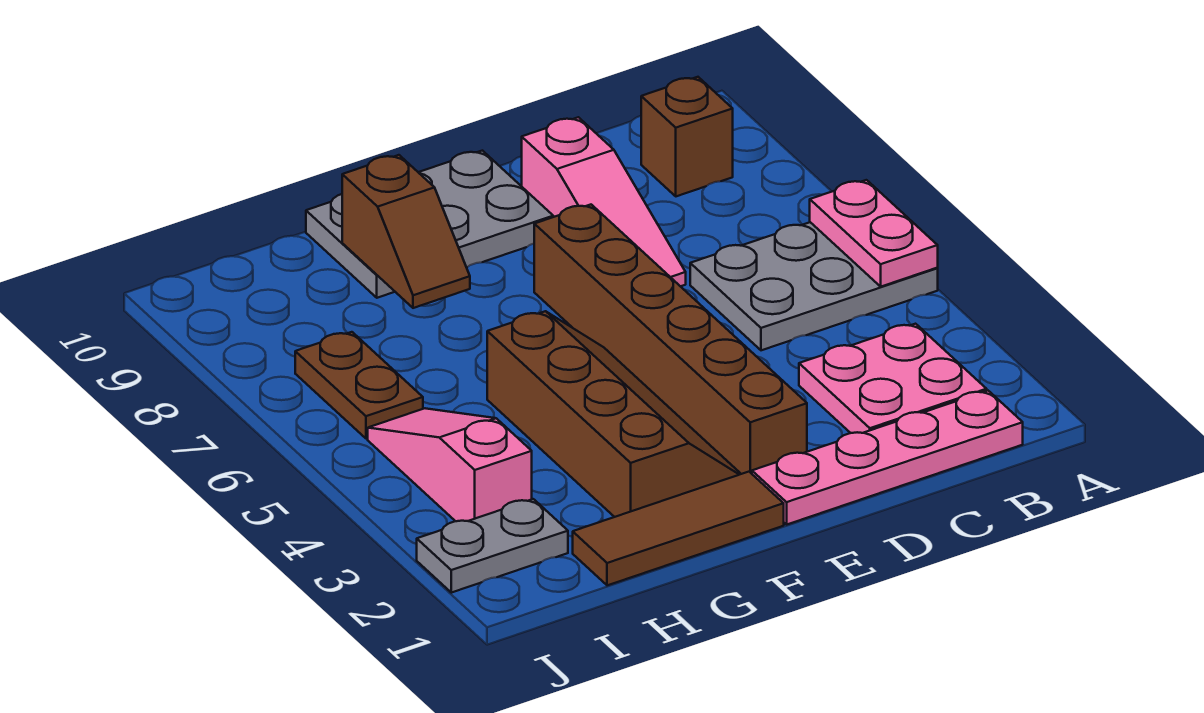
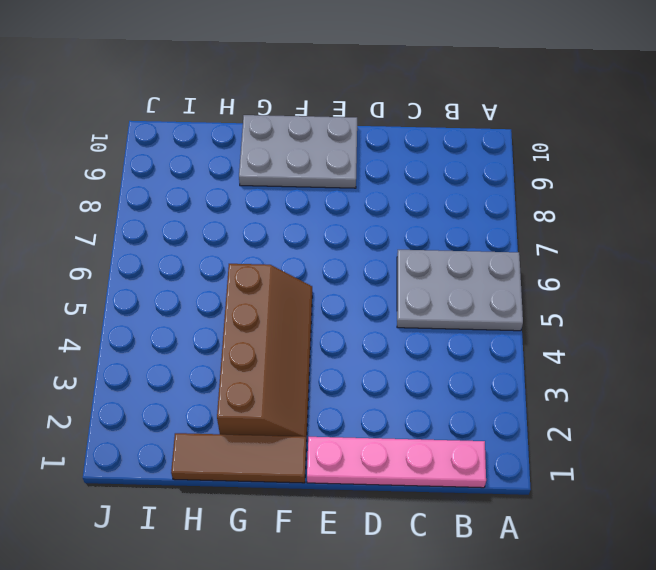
none -> pink plate B2:C3 level 1
none -> brown brick B9 level 1
none -> pink slope D7:D9 level 1 top 9

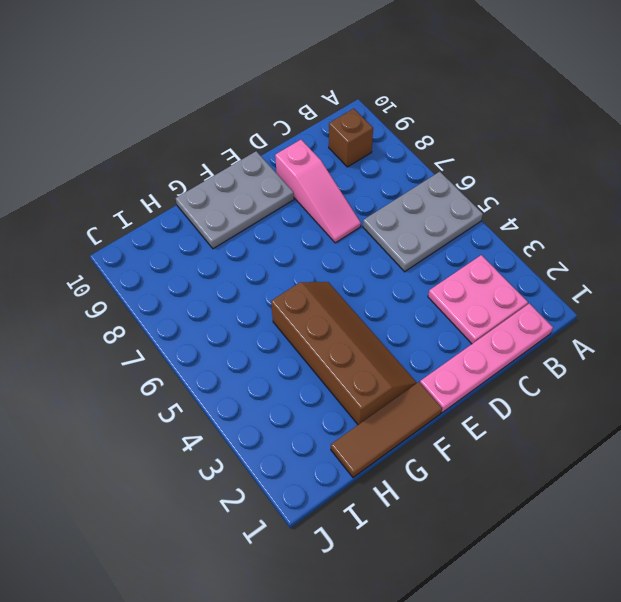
none -> brown brick E2:E7 level 1
none -> grey plate I2:J2 level 1
none -> pink slope I3:I5 level 1 top 3

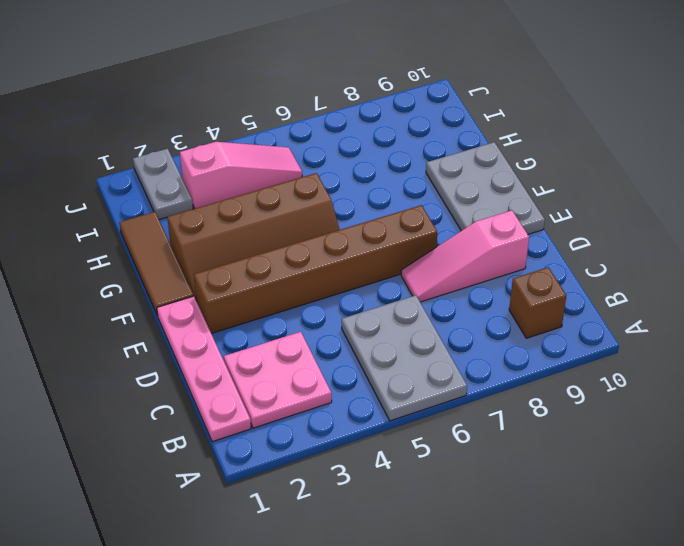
none -> brown plate I6:I7 level 1
none -> pink plate A5:A6 level 2
none -> brown slope G8:G9 level 2 top 9

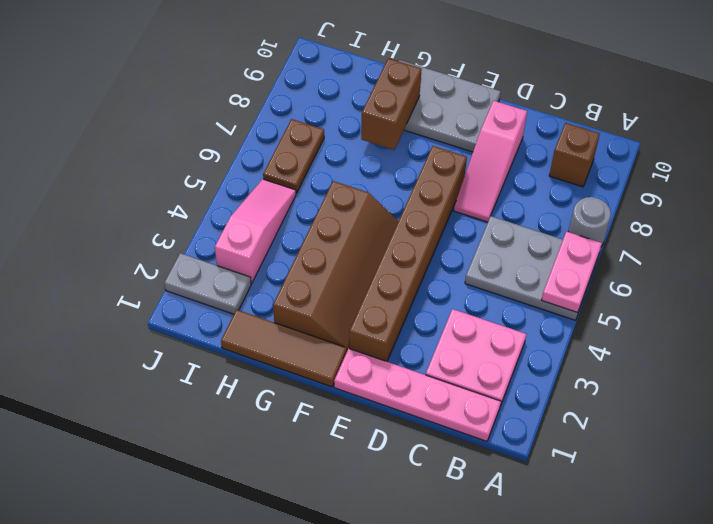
grey round brick A7 level 1 -> none
brown brick G8:G9 level 2 -> brown slope G8:G9 level 2 top 9

